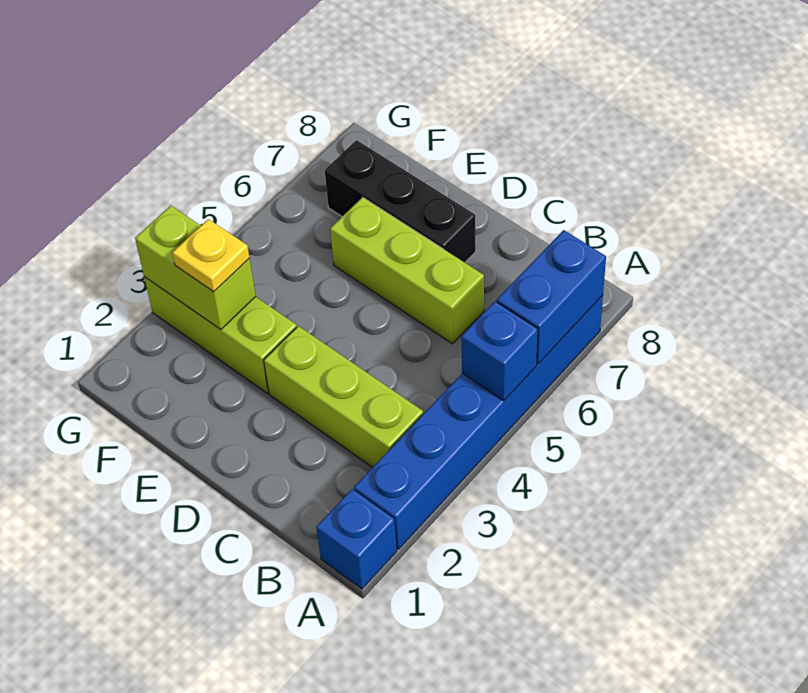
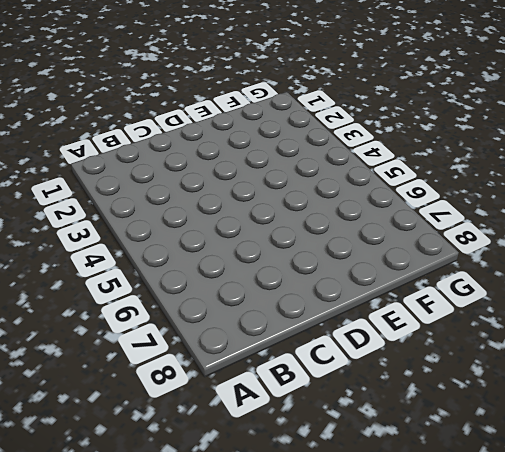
none -> blue brick A1 level 1
none -> blue brick A2:A7 level 1

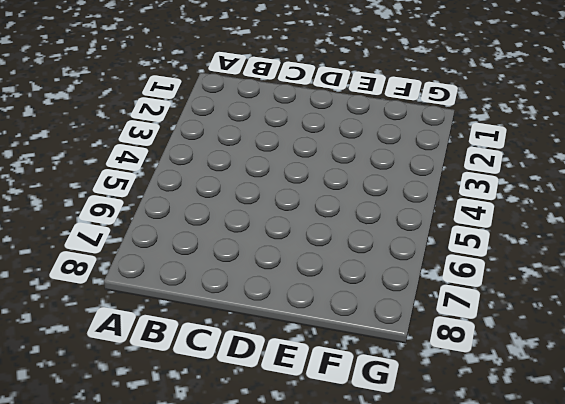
none -> blue brick A1 level 1
none -> blue brick A2:A7 level 1

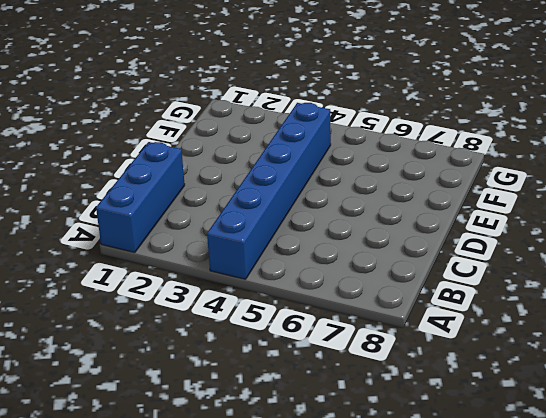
blue brick A1:C1 level 1 -> blue brick A1 level 1
blue brick A4:F4 level 1 -> blue brick A2:A7 level 1
none -> lime brick B3:D3 level 1
none -> lime brick C6:E6 level 1

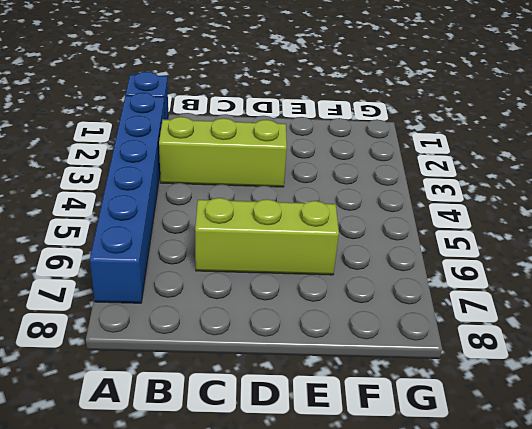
none -> black brick D7:F7 level 1
none -> lime brick E3:G3 level 1

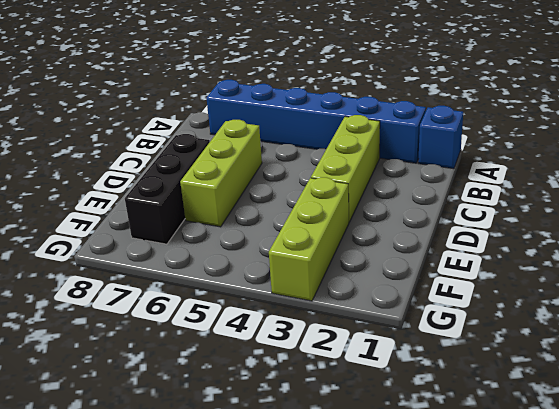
none -> blue brick A5 level 2
none -> blue brick A6:A7 level 2

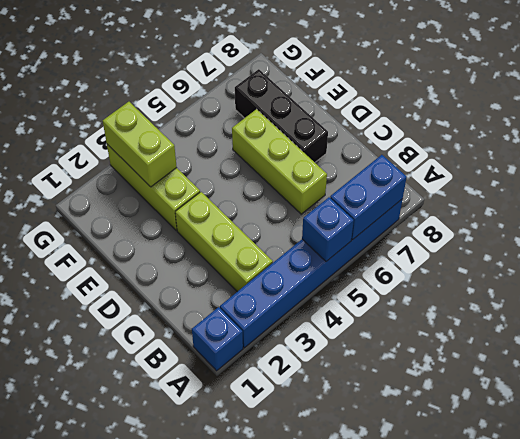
none -> yellow plate F3 level 3

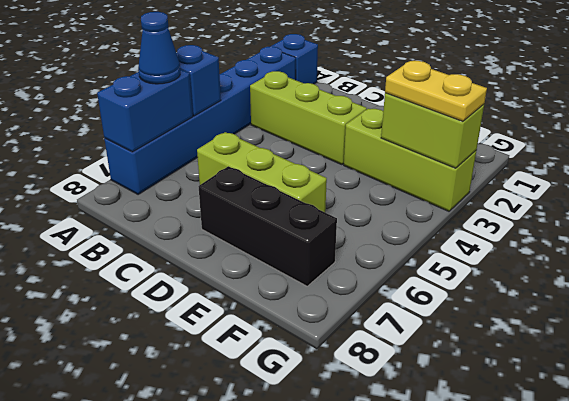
blue cone A6 level 3 -> none
yellow plate F3:G3 level 3 -> yellow plate F3 level 3

